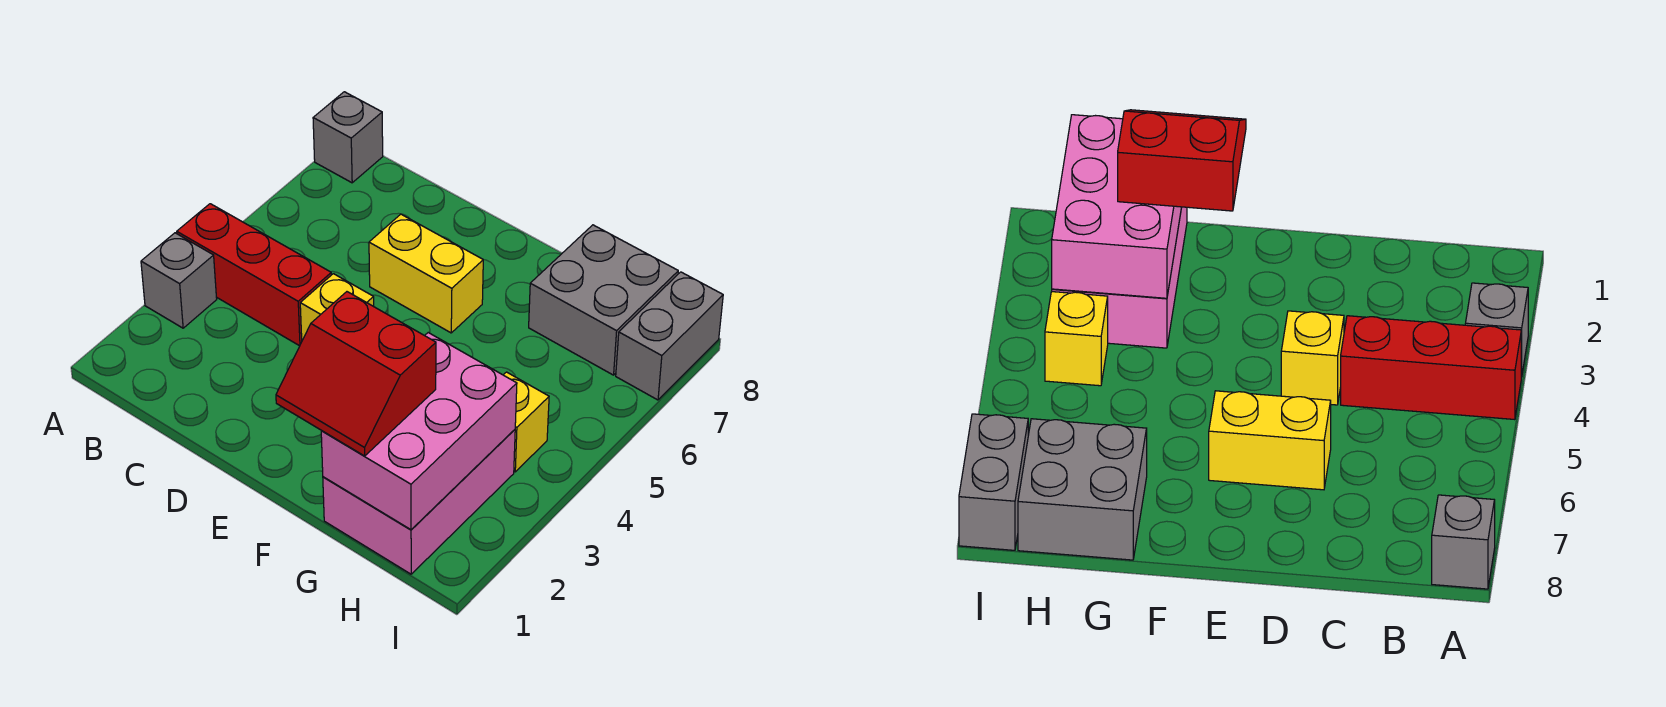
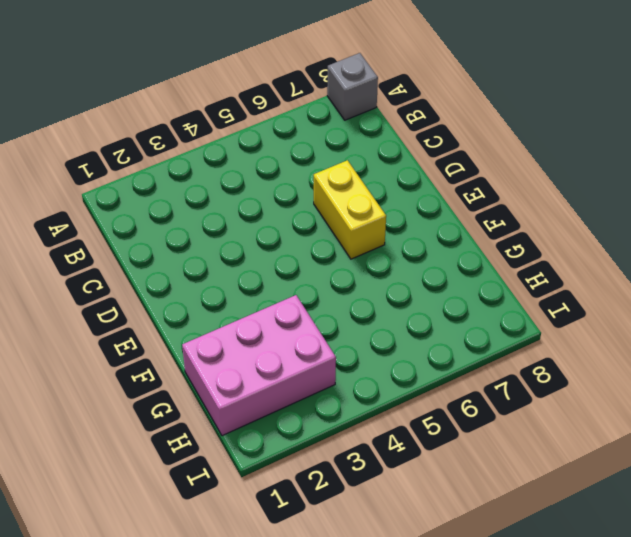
none -> grey brick A3 level 1
none -> red brick A4:C4 level 1

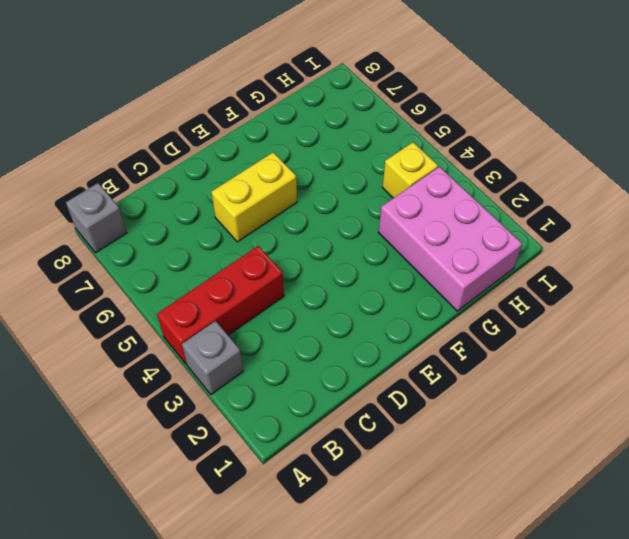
none -> yellow brick D4 level 1
none -> grey brick G7:H8 level 1

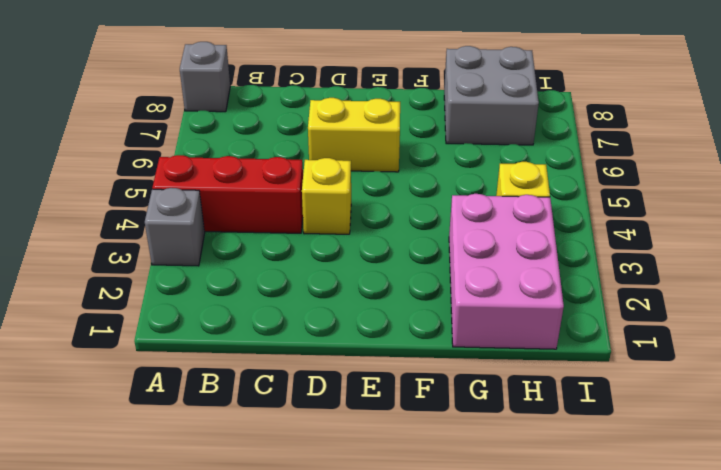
none -> grey brick I7:I8 level 1
none -> pink brick G1:H3 level 2

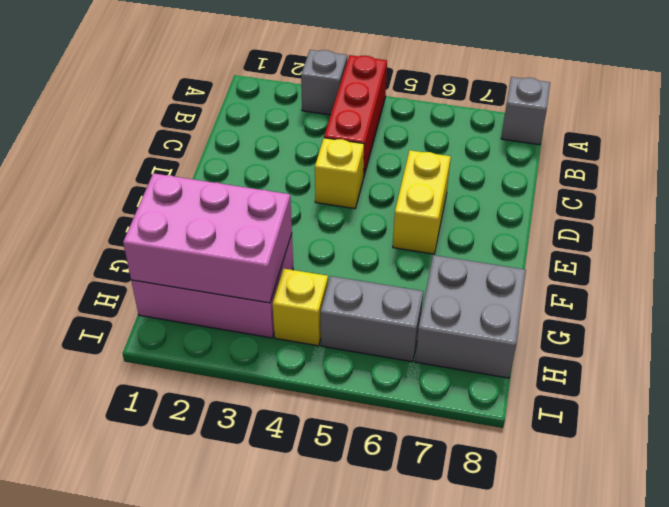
grey brick H5:H6 level 1 -> grey brick I7:I8 level 1
none -> red slope F1:G2 level 3 top 2

